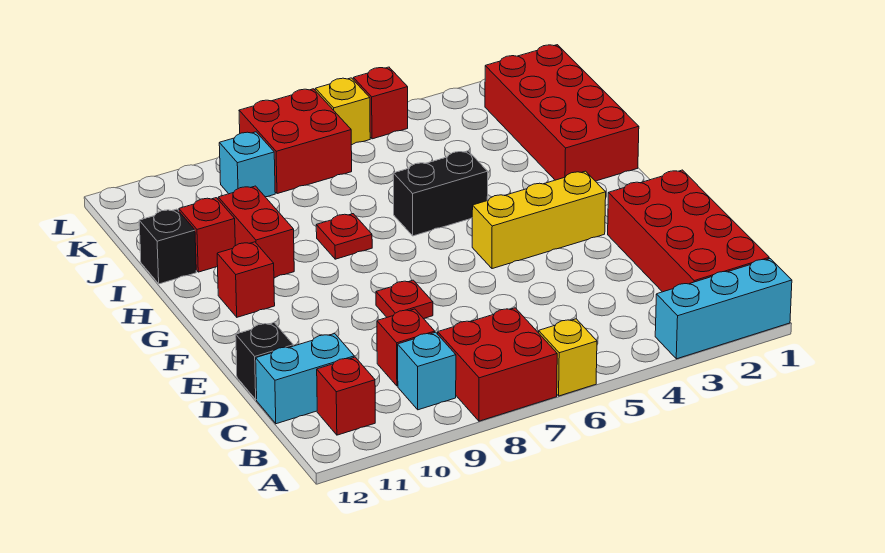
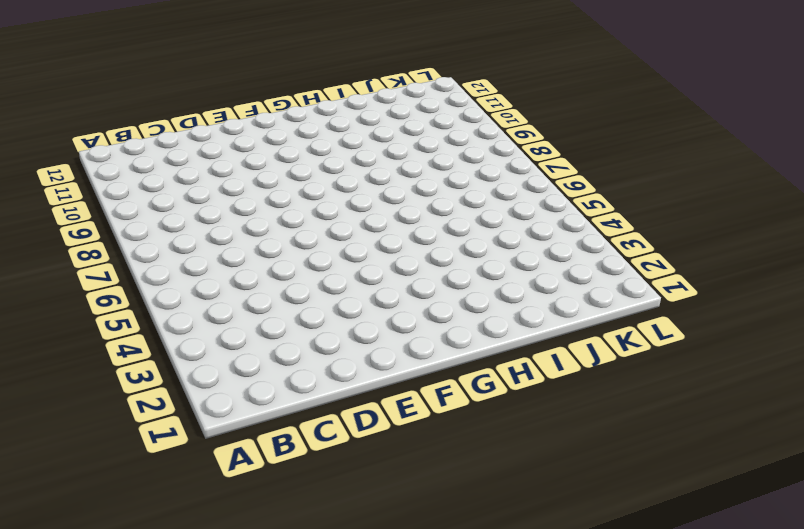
none -> cyan brick A1:A3 level 1
none -> yellow brick A6 level 1
none -> red brick A7:B8 level 1

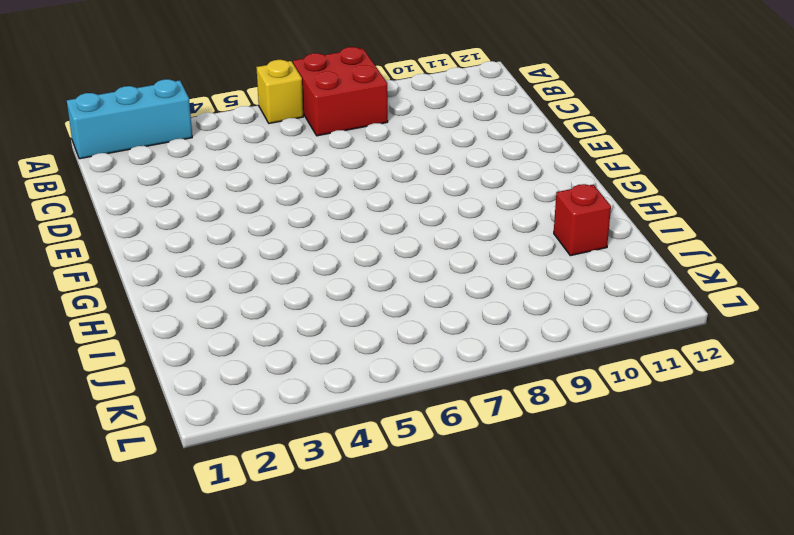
none -> red brick B1:E2 level 1
none -> cyan brick B9 level 1
none -> red brick B11 level 1

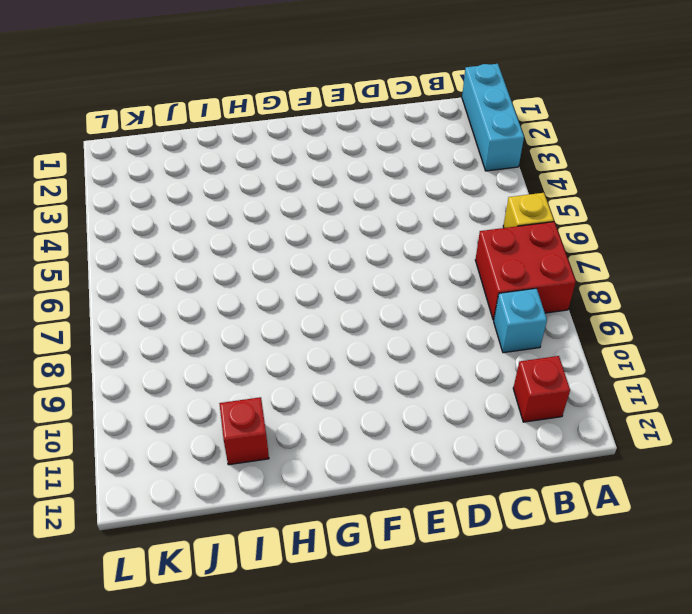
none -> red brick B1:E2 level 1
none -> red brick C9 level 1
none -> cyan brick C11:C12 level 1

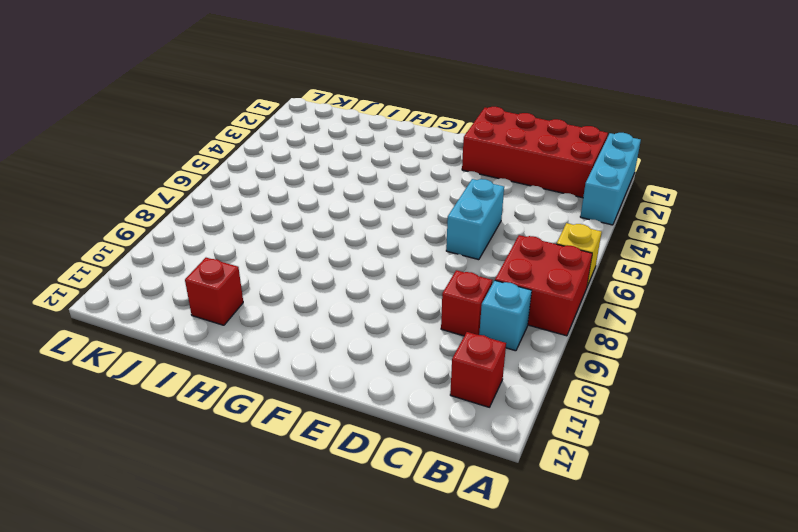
cyan brick D5:D6 level 1 -> cyan brick C11:C12 level 1
none -> black brick D12 level 1
none -> red plate E8 level 1
none -> yellow brick F3:F5 level 1

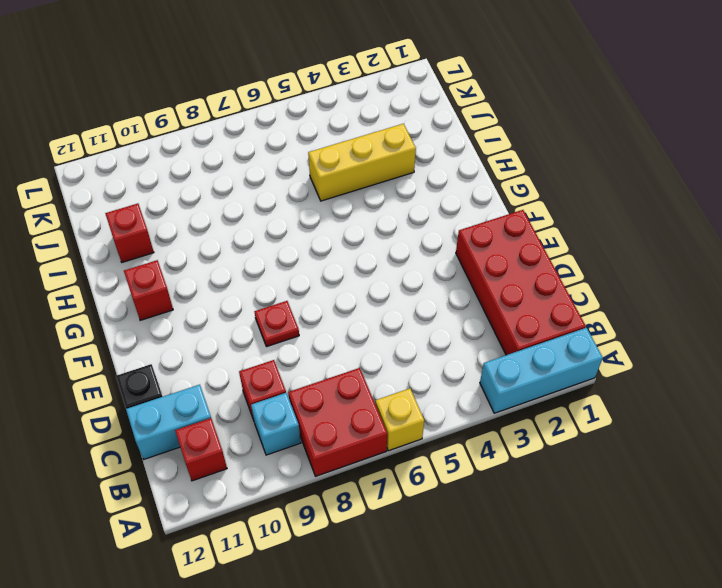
yellow brick I3:I5 level 1 -> yellow brick F3:F5 level 1
none -> red brick H1:K2 level 1
none -> black brick H5:H6 level 1
none -> red plate H8 level 1

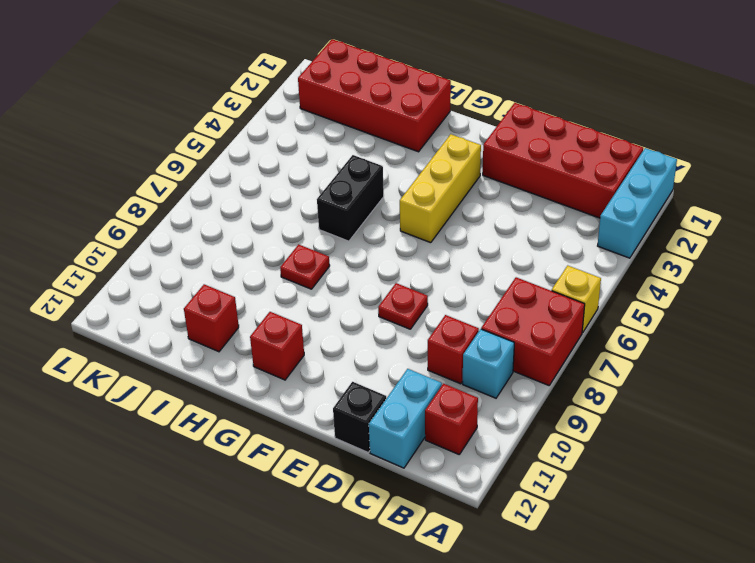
none -> red brick H10:I10 level 1
none -> black brick I12 level 1
none -> red brick K7:L8 level 1

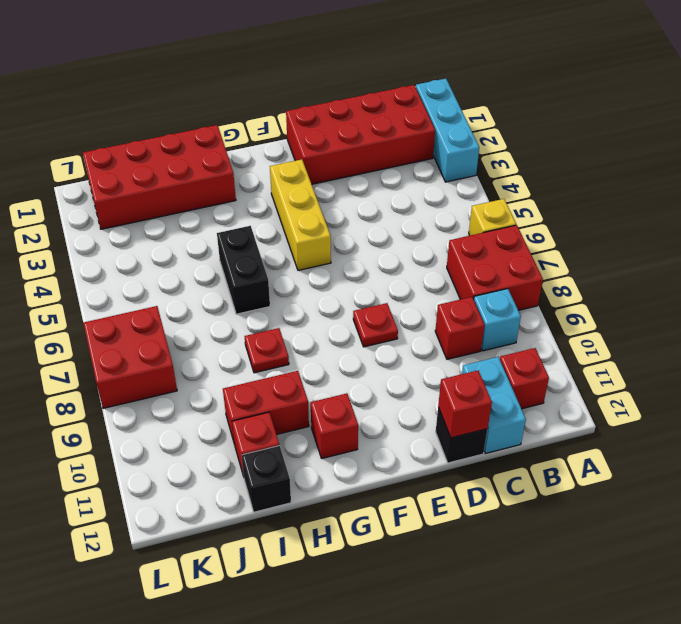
red brick D12 level 2 -> red brick L5 level 1
none -> cyan brick K9 level 1
none -> yellow brick L6 level 1

